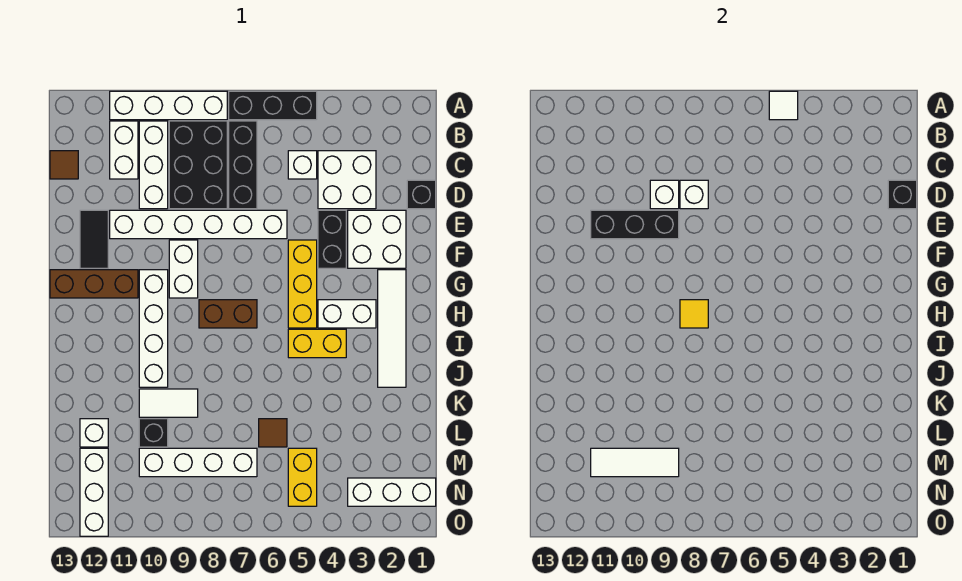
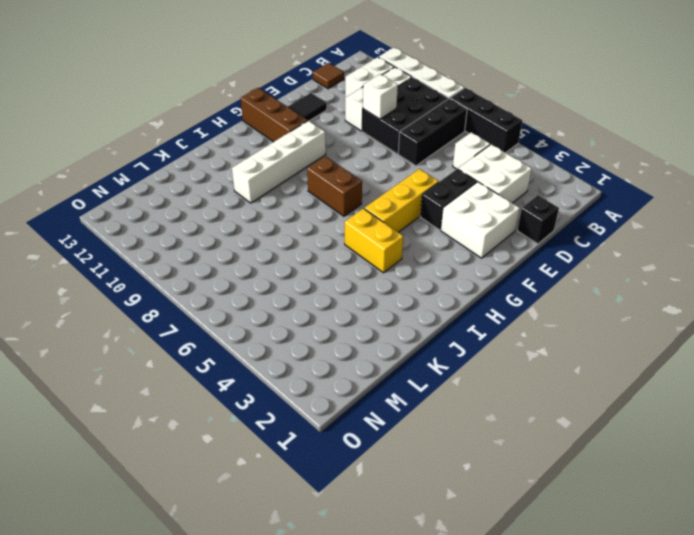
none -> white brick E6:E11 level 1
none -> white brick F9:G9 level 1
none -> white tile G2:J2 level 1
none -> white brick H3:H4 level 1

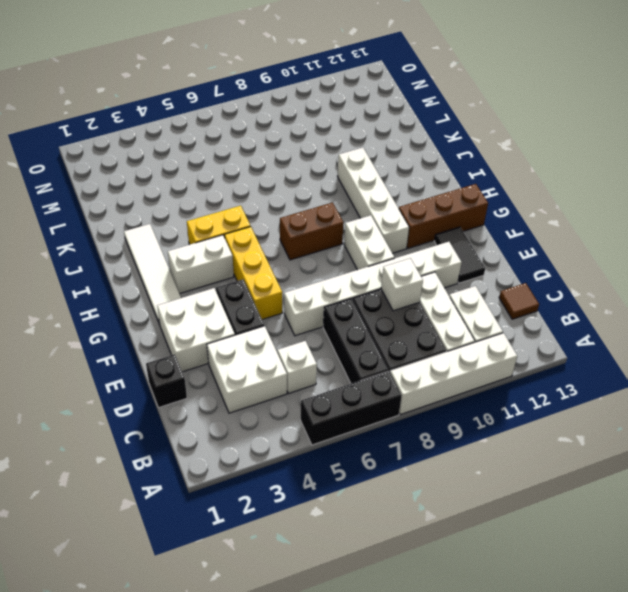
none -> white tile K9:K10 level 1
none -> brown tile L6 level 1
none -> black brick L10 level 1
none -> white brick L12 level 1

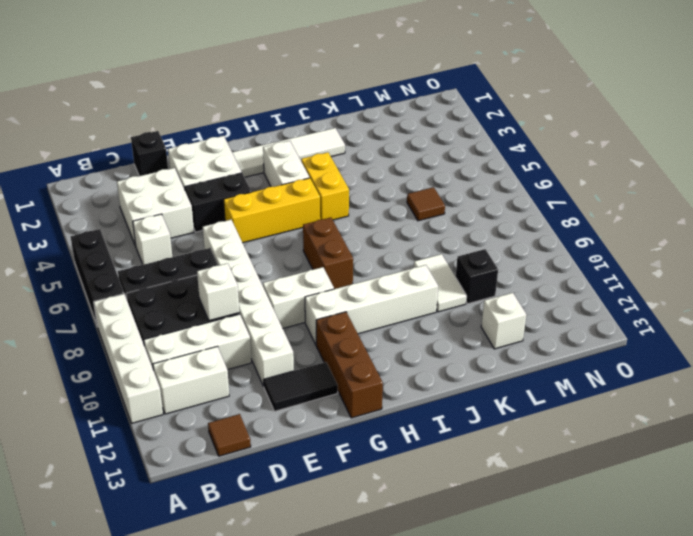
none -> yellow brick M5:N5 level 1
none -> white brick M7:M10 level 1
none -> white brick M12:O12 level 1
none -> white brick N1:N3 level 1

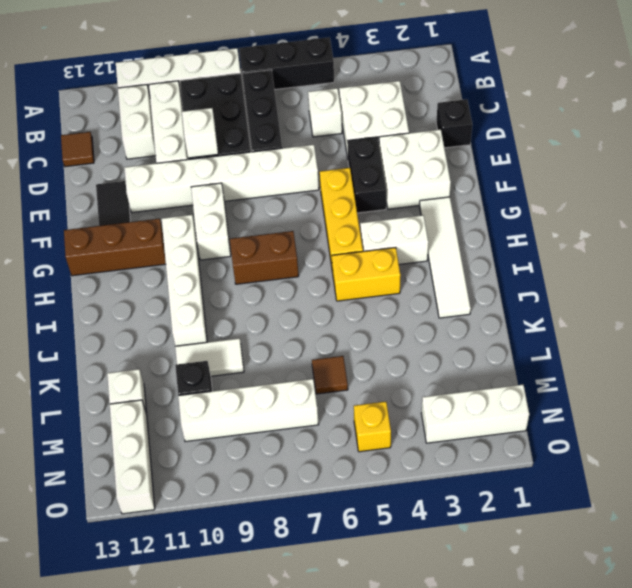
yellow brick N5 level 1 -> yellow brick M5:N5 level 1
none -> white tile A5 level 2
none -> black brick D1 level 2
none -> white brick D8 level 2
none -> black brick E9:E11 level 2

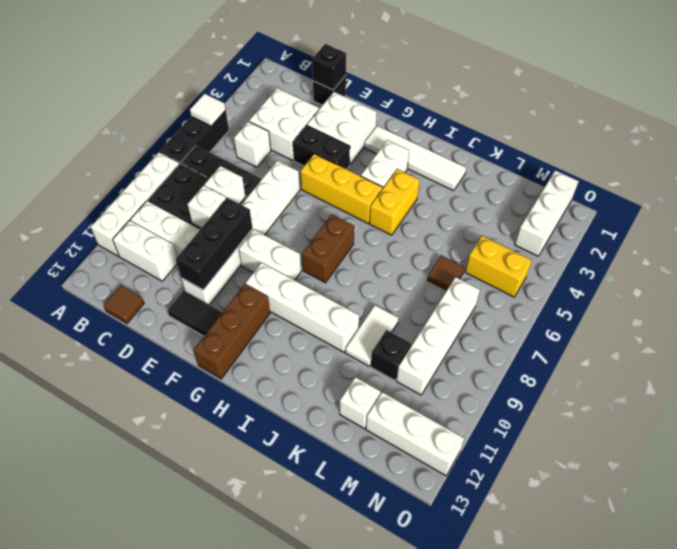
none -> yellow tile H8 level 2
none -> white tile M9:M11 level 2

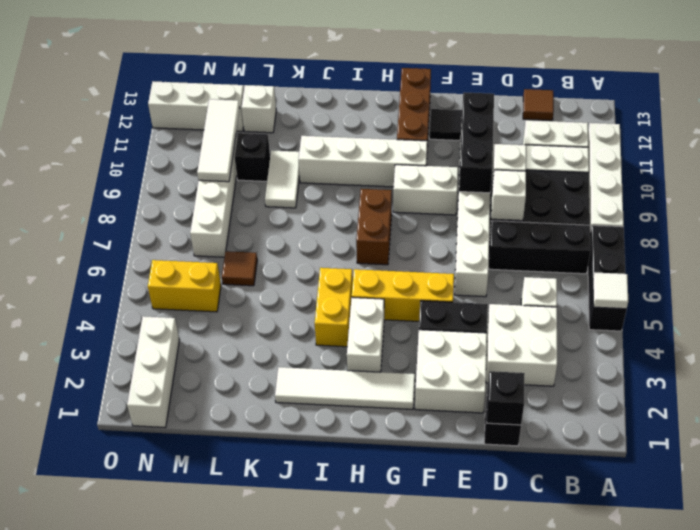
none -> yellow tile H8 level 2

